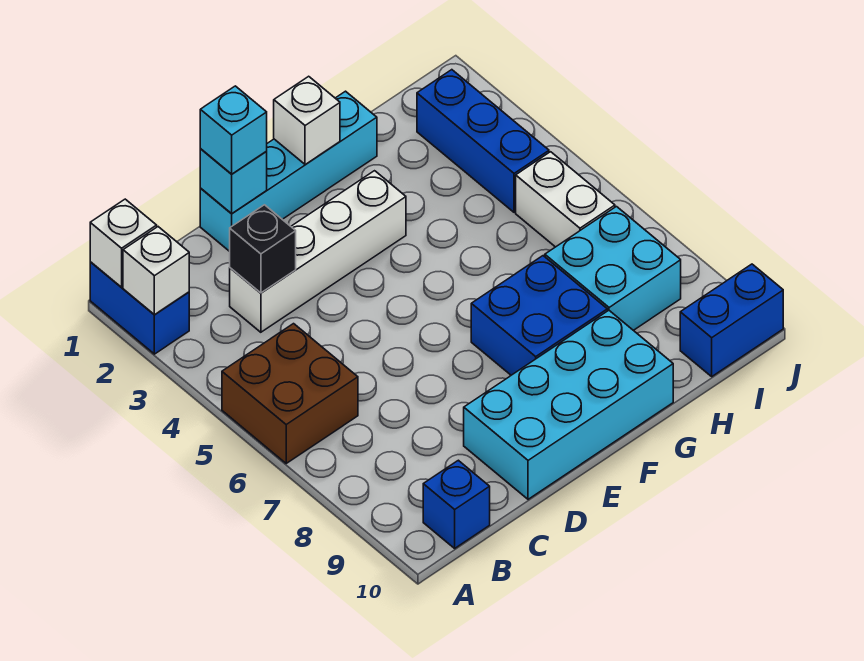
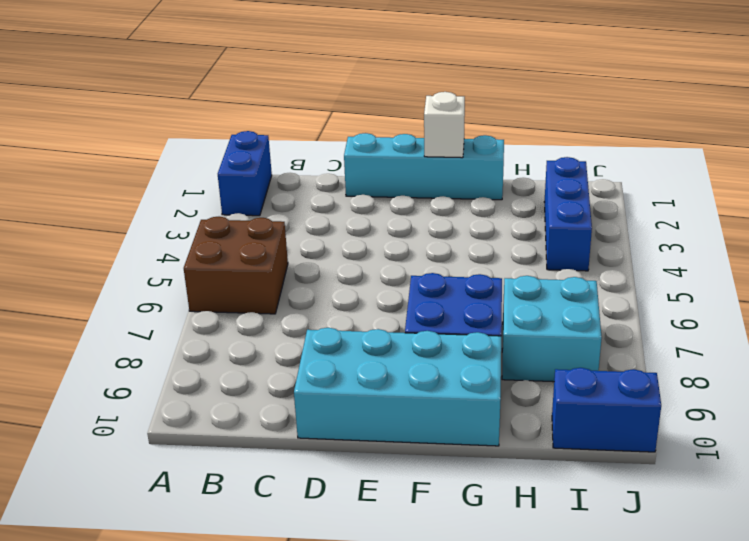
none -> blue brick B10 level 1
none -> white brick C3:F3 level 1
none -> white brick I5:I6 level 1

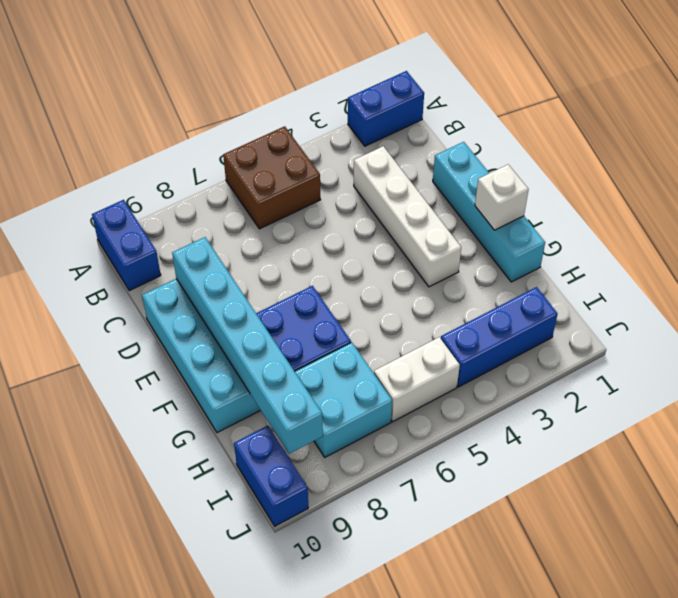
blue brick A10:B10 level 1 -> blue brick B10 level 1
cyan brick D9:I9 level 2 -> none
none -> white brick A1 level 2
none -> white brick A2 level 2
none -> black brick C3 level 2

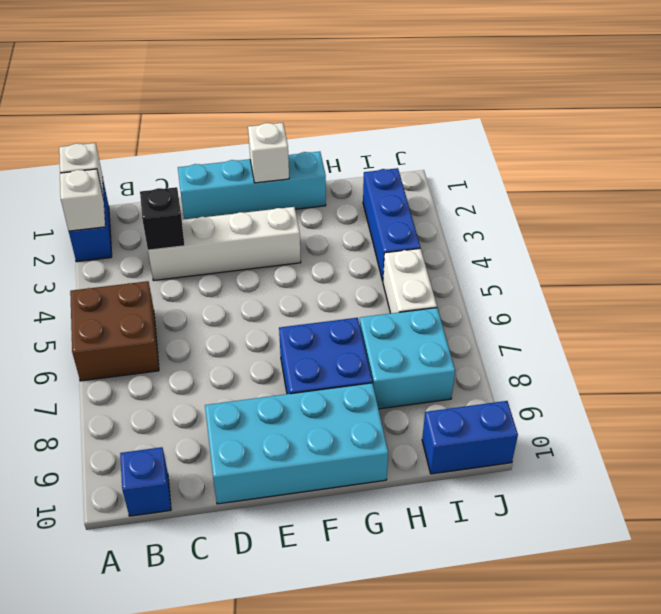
none -> cyan brick D1 level 2
none -> cyan brick D1 level 3

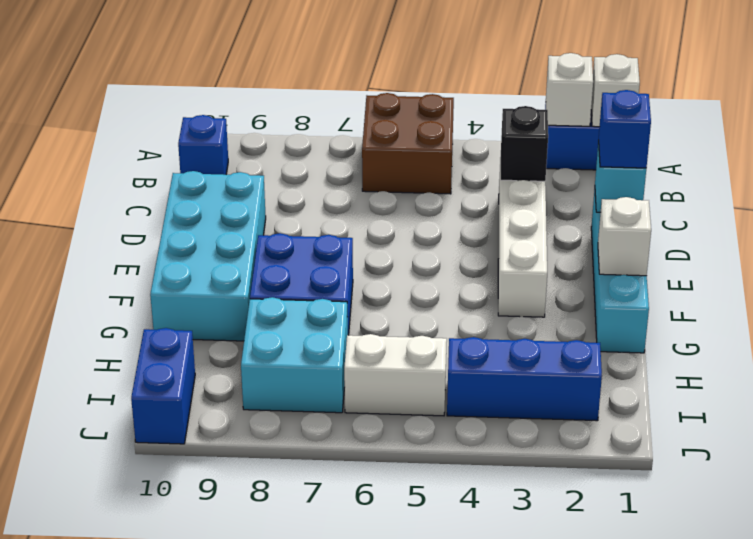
blue brick D1 level 3 -> cyan brick D1 level 3

